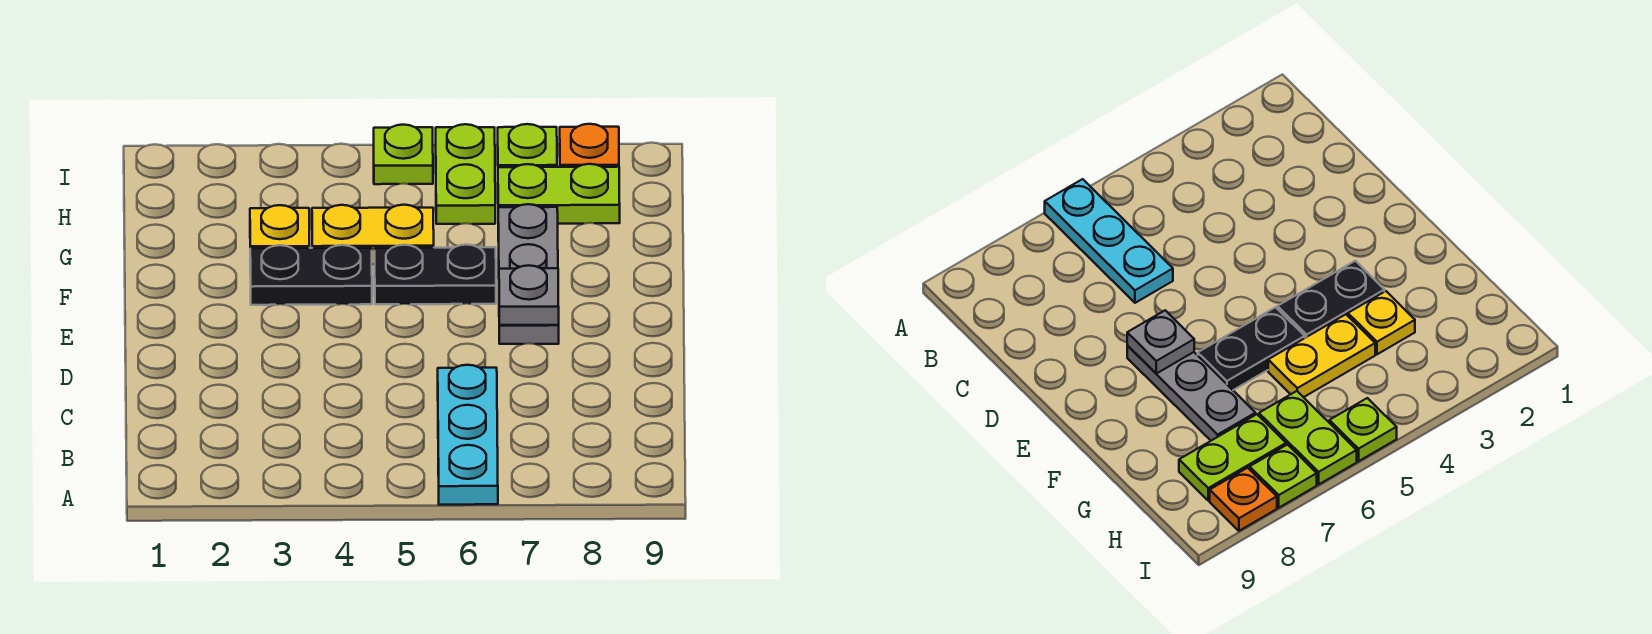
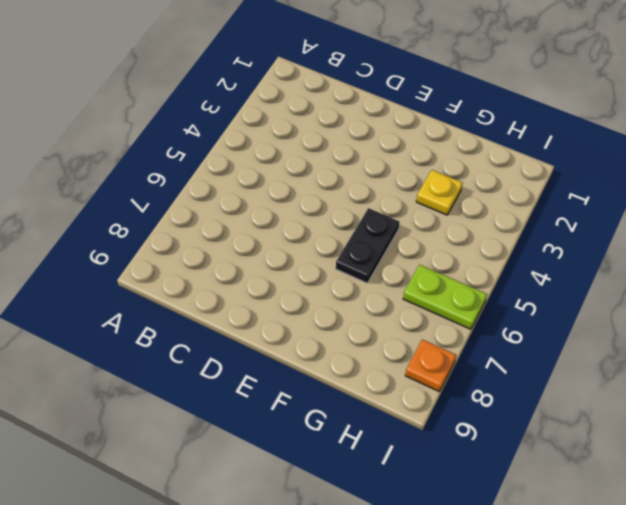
none -> cyan plate A6:C6 level 1
none -> grey plate E7:G7 level 1
none -> black plate F3:F4 level 1

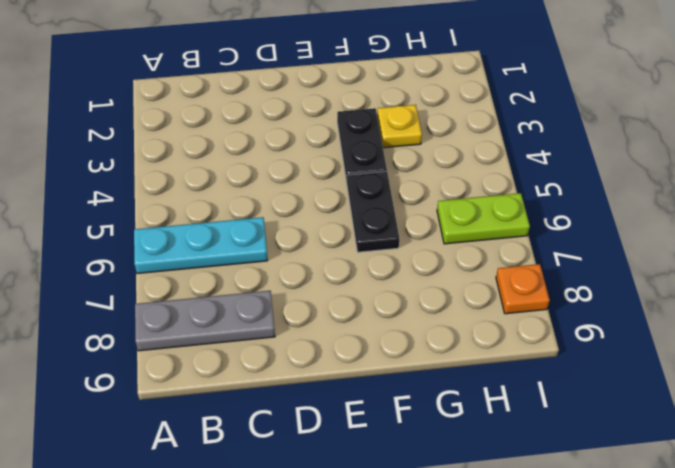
grey plate A8:C8 level 1 -> grey plate E7:G7 level 1
none -> yellow plate G4:G5 level 1
none -> lime plate H7:H8 level 1
none -> lime plate I5 level 1

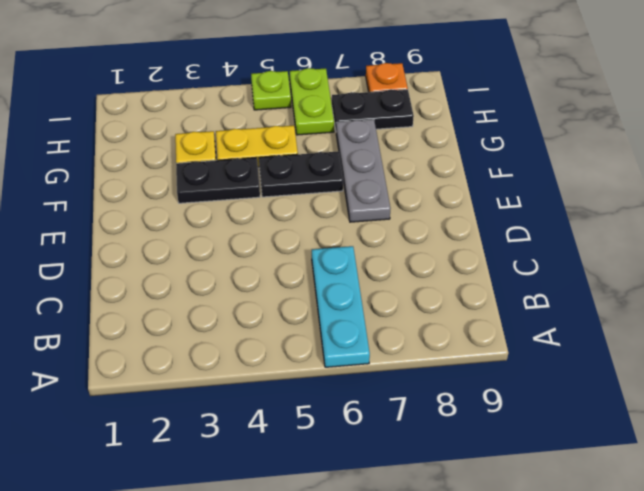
black plate H7:H8 level 1 -> lime plate H7:H8 level 1
none -> lime plate I7 level 1
none -> grey plate E7 level 2

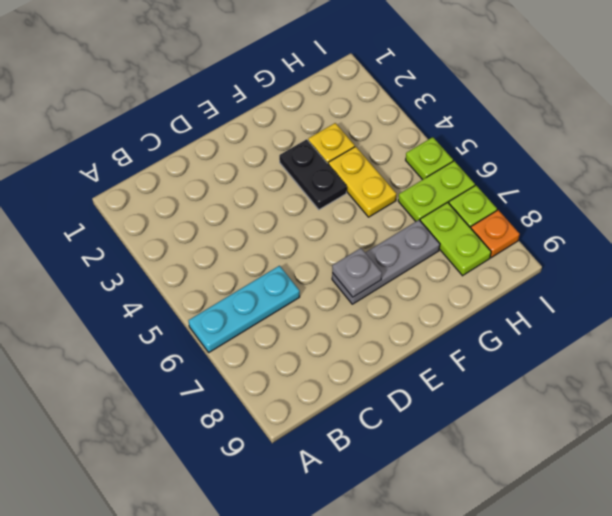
none -> black plate F5:F6 level 1

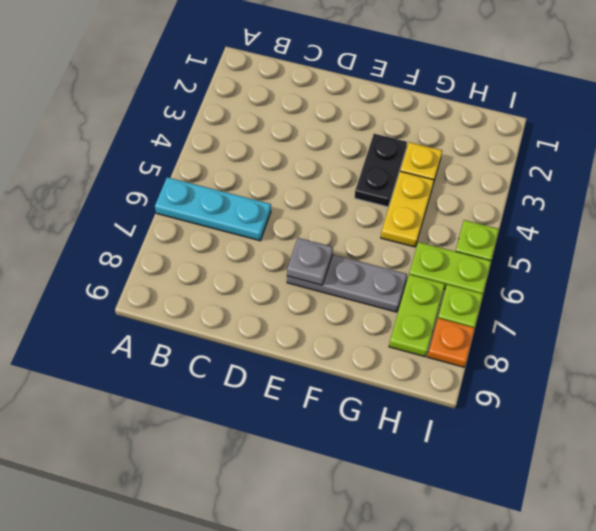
none -> black plate F5:F6 level 1

